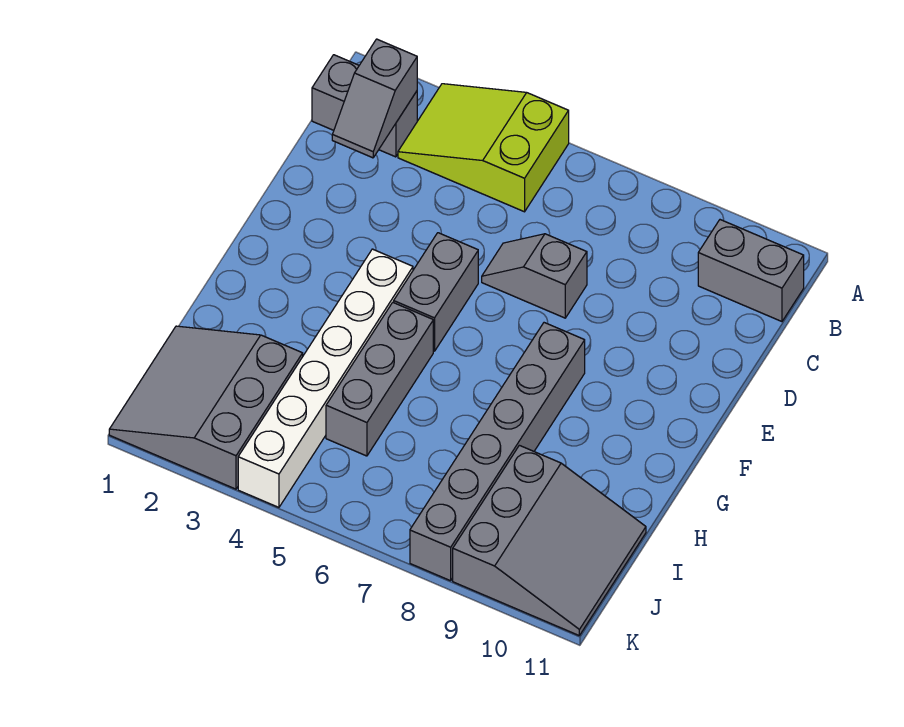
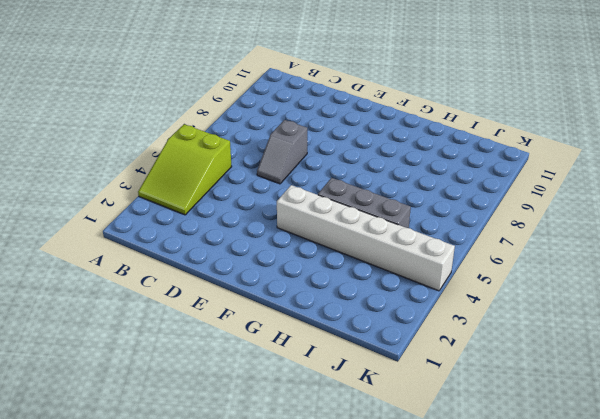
none -> grey brick B1:B2 level 1
none -> grey brick B10:B11 level 1

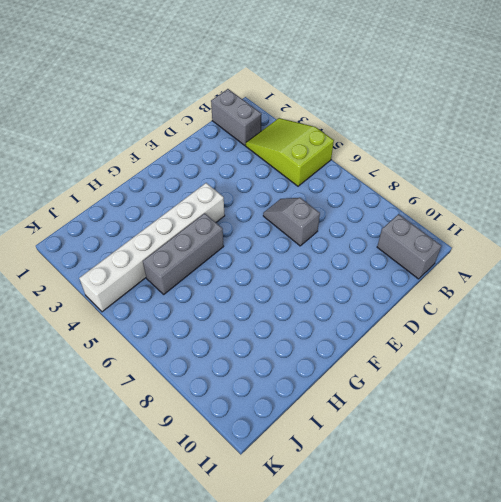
none -> grey brick E5:F5 level 1
none -> grey brick F8:K8 level 1

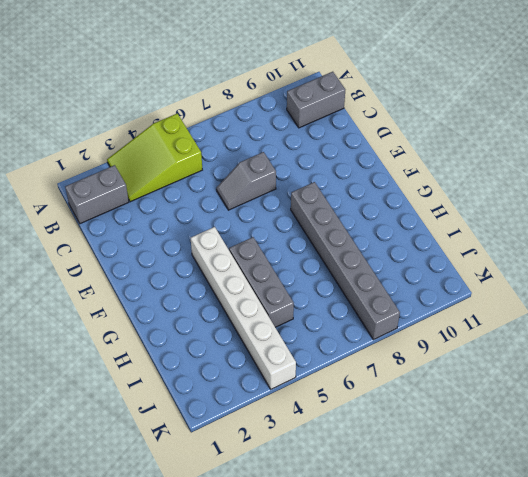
none -> grey brick E5:F5 level 1
none -> grey slope I1:K3 level 1 top 3

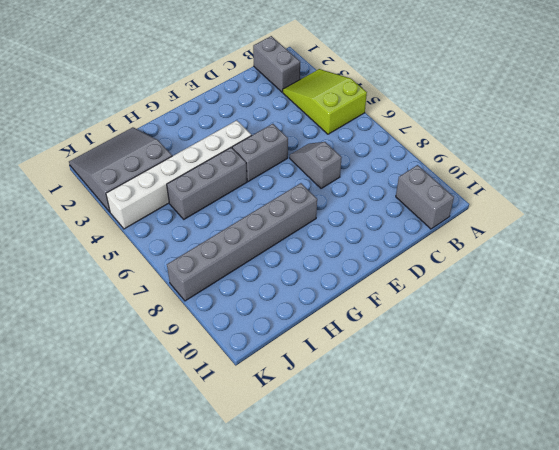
none -> grey slope I9:K11 level 1 top 9
none -> grey slope B2:C2 level 2 top B

